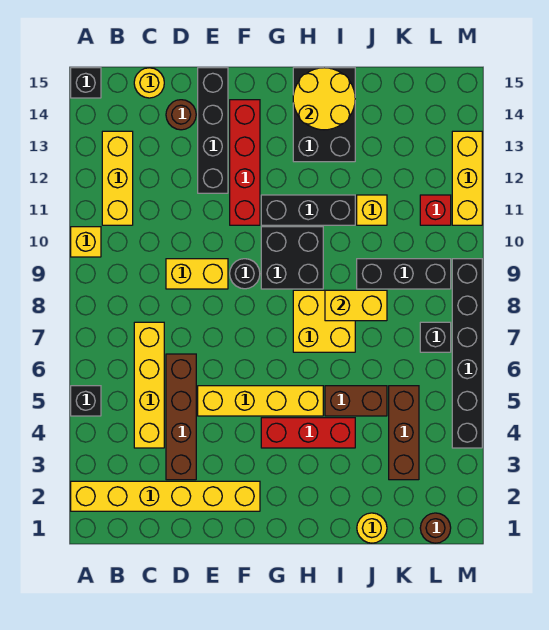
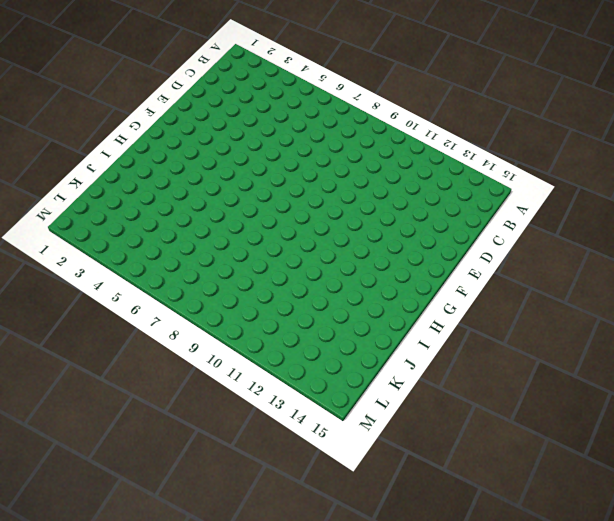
none -> yellow brick A2:F2 level 1
none -> black brick A5 level 1
none -> yellow brick A10 level 1
none -> black brick A15 level 1

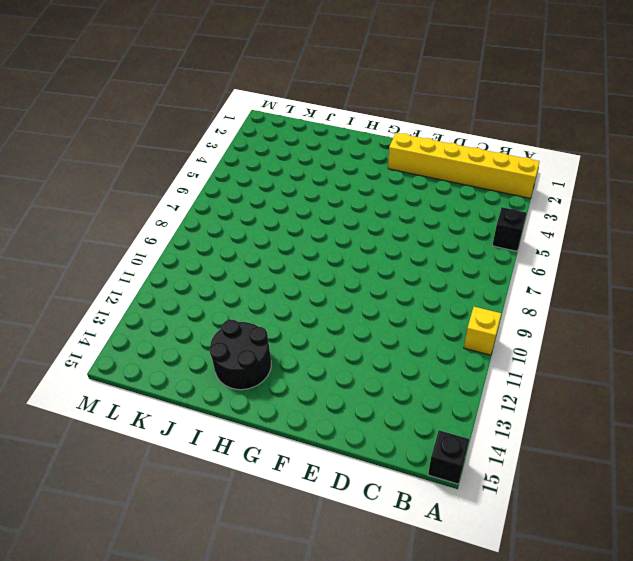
black round brick H13:I14 level 1 -> black brick H13:I15 level 1
none -> yellow brick B11:B13 level 1
none -> yellow brick C4:C7 level 1
none -> yellow round brick C15 level 1
none -> brown brick D3:D6 level 1

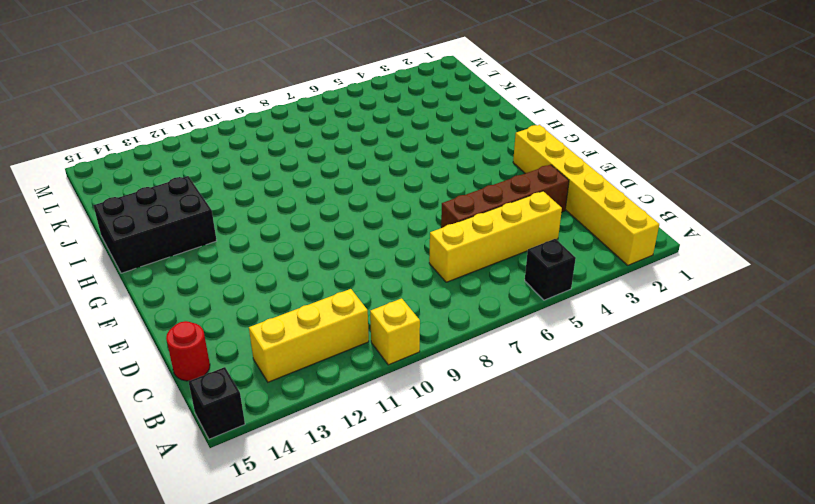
red round brick C15 level 1 -> yellow round brick C15 level 1
none -> yellow brick D9:E9 level 1
none -> brown round brick D14 level 1
none -> yellow brick E5:H5 level 1
none -> black brick E12:E15 level 1

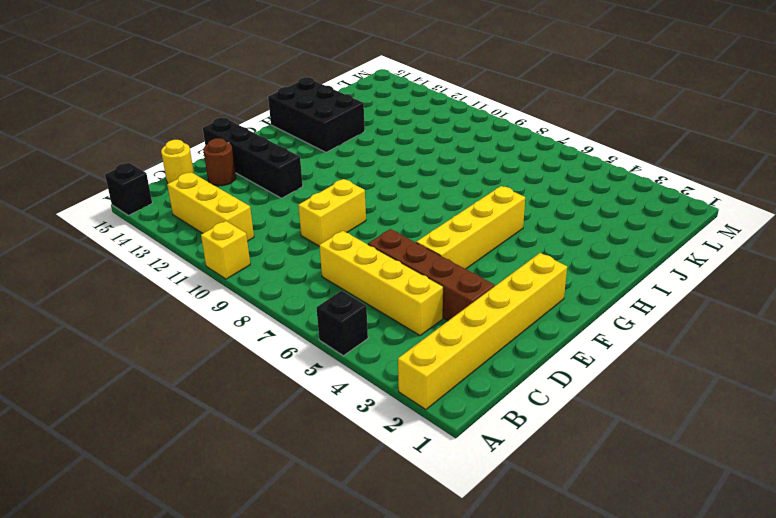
none -> black round brick F9 level 1
none -> red brick F11:F14 level 1
none -> red brick G4:I4 level 1
none -> black brick G9:H10 level 1

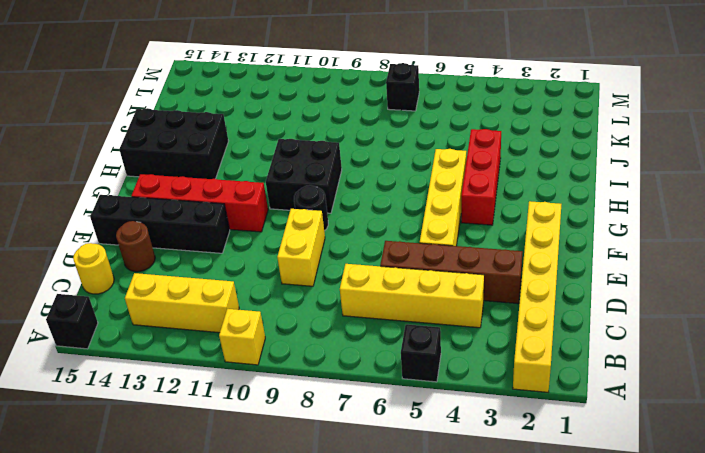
none -> black brick G11:I11 level 1
none -> yellow brick H7:I8 level 1
none -> brown brick I5:J5 level 1
none -> yellow round brick J1 level 1

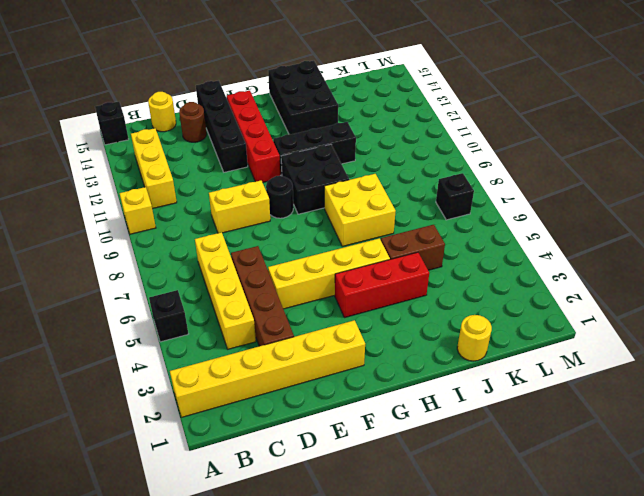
none -> black brick J9:L9 level 1
none -> yellow brick J11 level 1
none -> brown brick K3:K5 level 1
none -> brown round brick L1 level 1

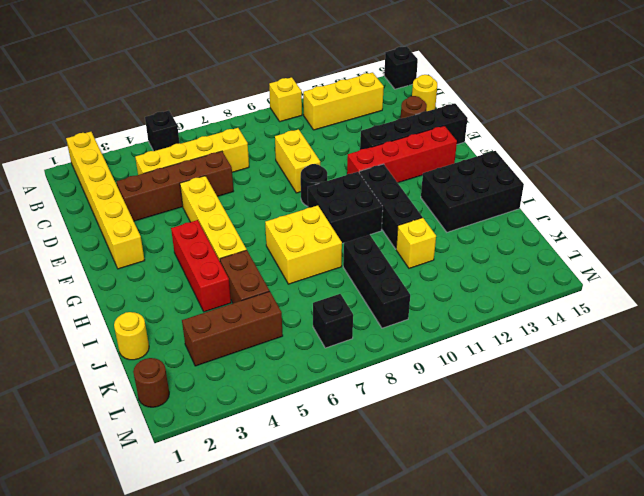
none -> red brick L11 level 1
none -> black brick M4:M9 level 1
none -> yellow brick M11:M13 level 1
none -> yellow round brick H14:I15 level 2

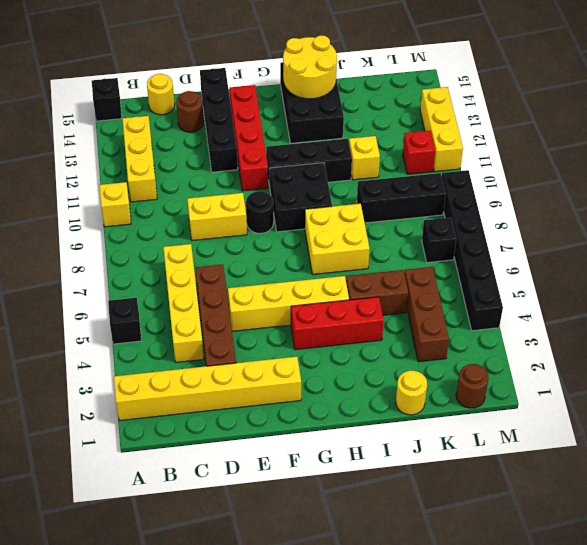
none -> yellow brick I8:J8 level 2

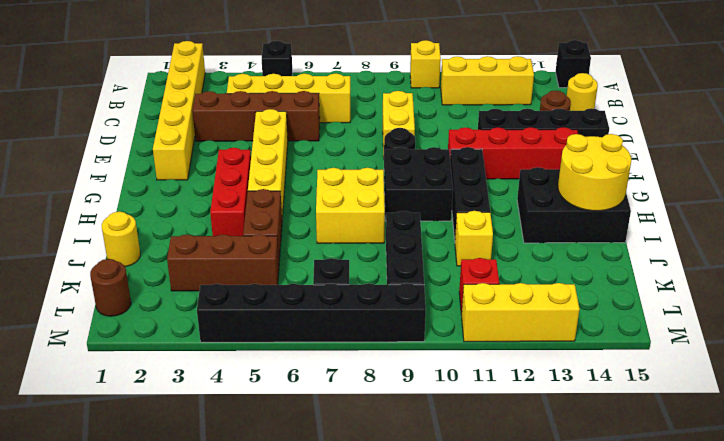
none -> yellow brick I8:J8 level 2

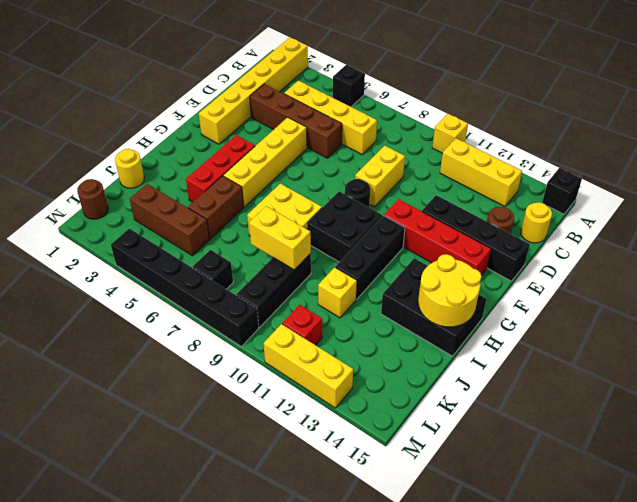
yellow brick J8:J9 level 2 -> yellow brick I8:J8 level 2

